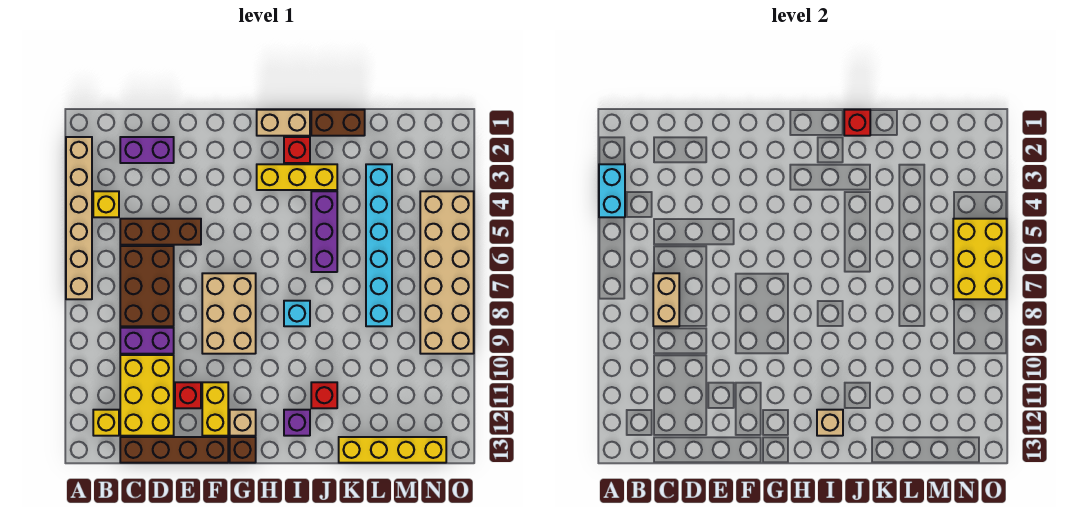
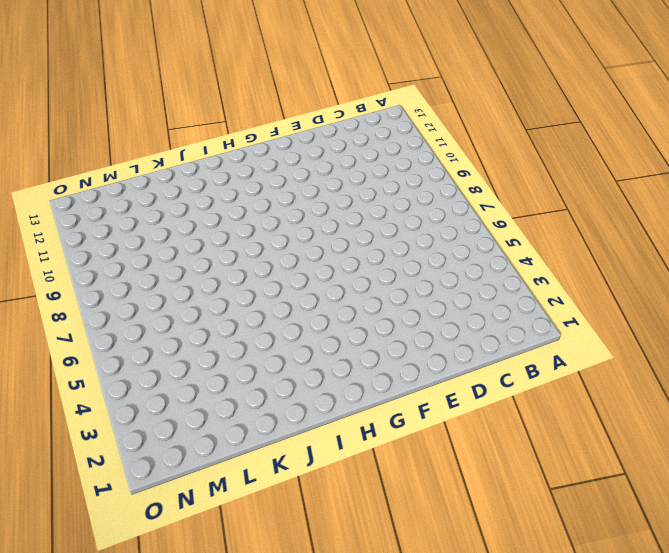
none -> tan brick A2:A7 level 1
none -> yellow brick B4 level 1
none -> yellow brick B12 level 1
none -> purple brick C2:D2 level 1

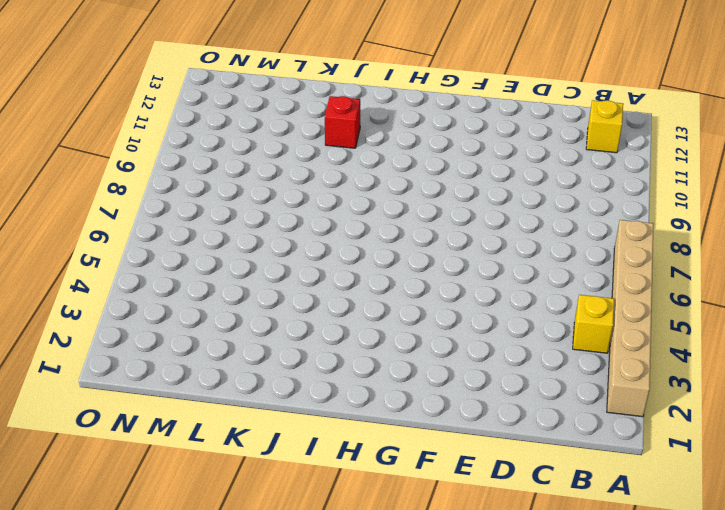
none -> purple brick C2:D2 level 1
none -> brown brick C5:E5 level 1
none -> brown brick C6:D8 level 1
none -> purple brick C9:D9 level 1

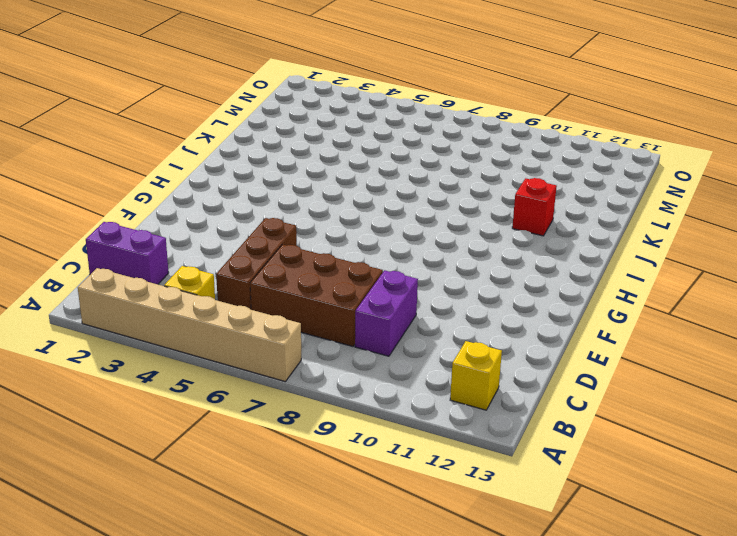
purple brick C1:C2 level 1 -> purple brick C2:D2 level 1
none -> yellow brick C10:D12 level 1
none -> brown brick C13:F13 level 1
none -> red brick E11 level 1
none -> tan brick F7:G9 level 1

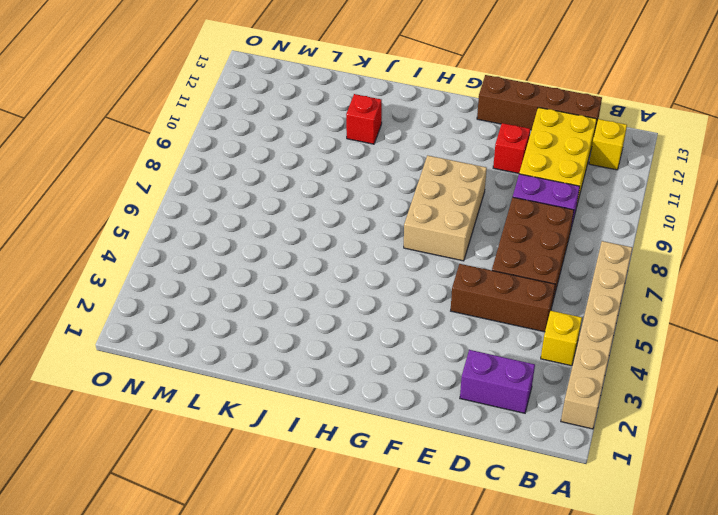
none -> yellow brick F11:F12 level 1
none -> tan brick G12 level 1
none -> brown brick G13 level 1
none -> tan brick H1:I1 level 1

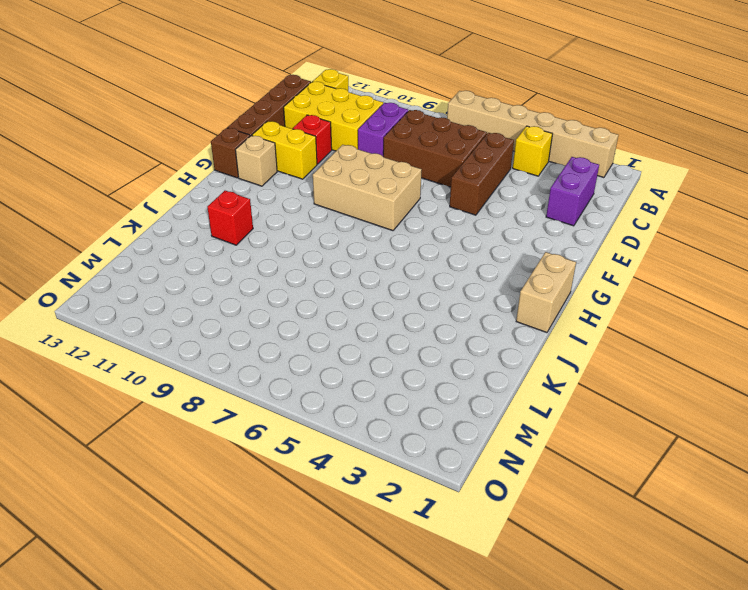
none -> yellow brick H3:J3 level 1
none -> red brick I2 level 1
none -> cyan brick I8 level 1
none -> purple brick I12 level 1

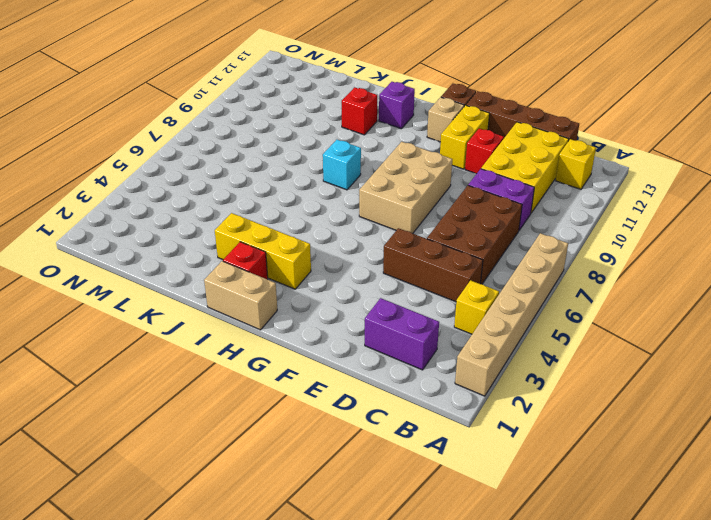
none -> brown brick J1:K1 level 1
none -> purple brick J4:J6 level 1
none -> yellow brick K13:N13 level 1
none -> cyan brick L3:L8 level 1

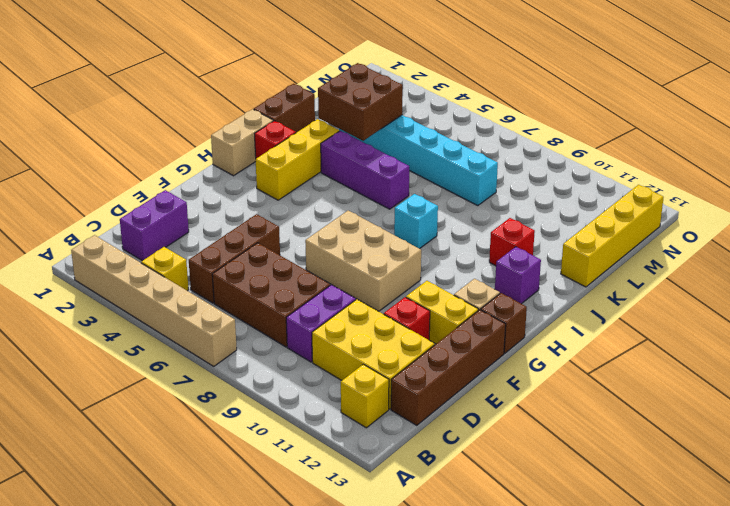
brown brick K3:L4 level 2 -> none
none -> tan brick N4:O9 level 1
none -> cyan brick A3:A4 level 2
none -> tan brick C7:C8 level 2
none -> tan brick I12 level 2

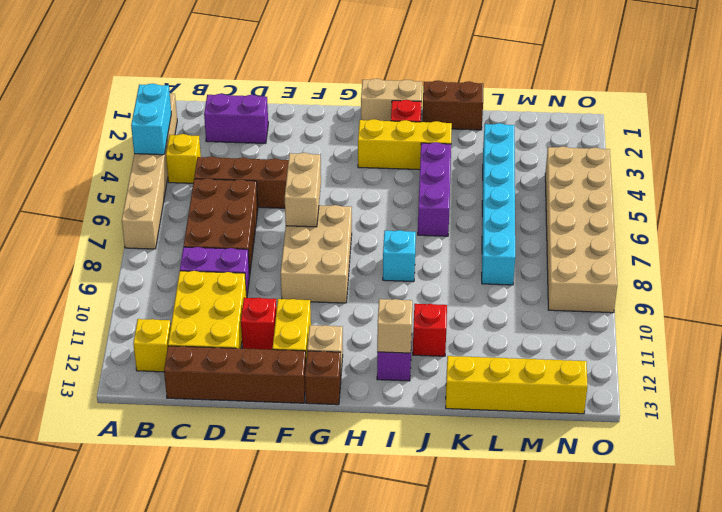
tan brick F6:F7 level 2 -> tan brick C7:C8 level 2
none -> red brick J1 level 2
none -> yellow brick N5:O7 level 2

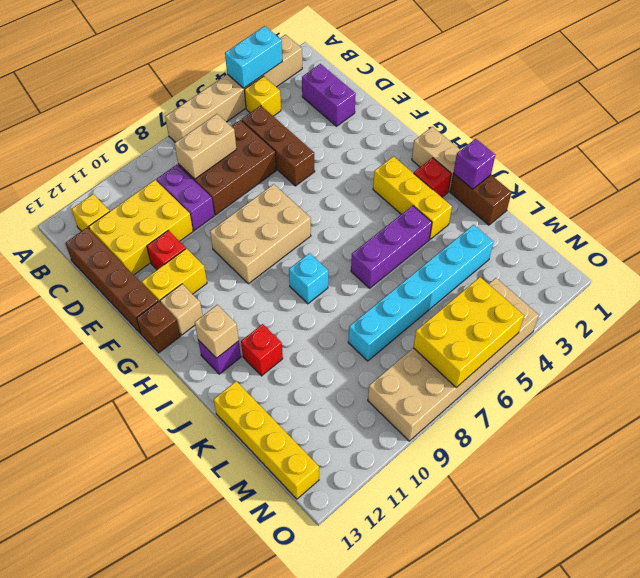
purple brick J1 level 2 -> red brick J1 level 2

